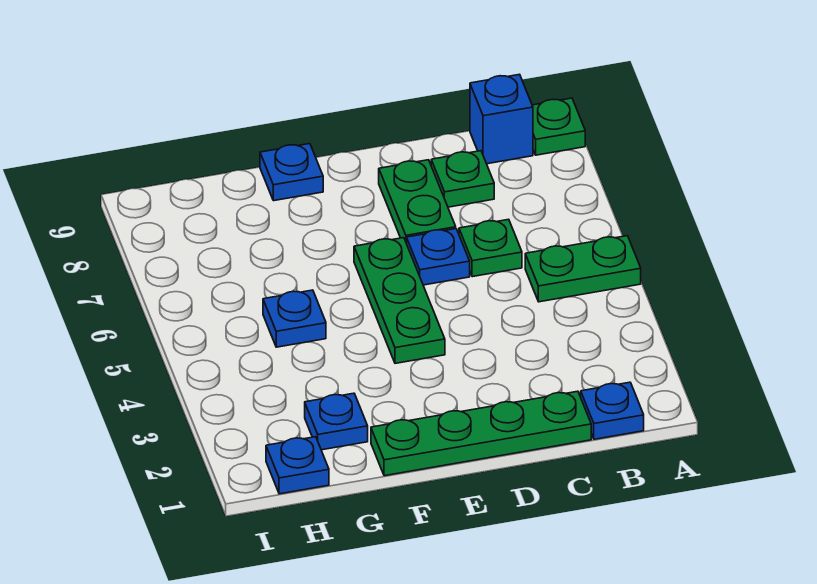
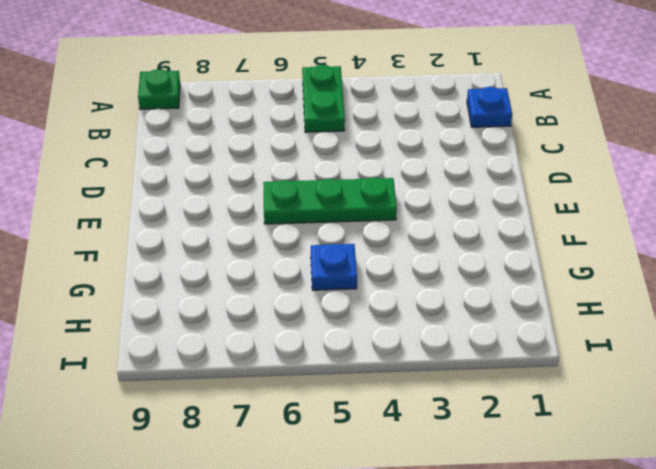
none -> blue brick B9 level 1
none -> green plate C1:F1 level 1
none -> green plate C6 level 1

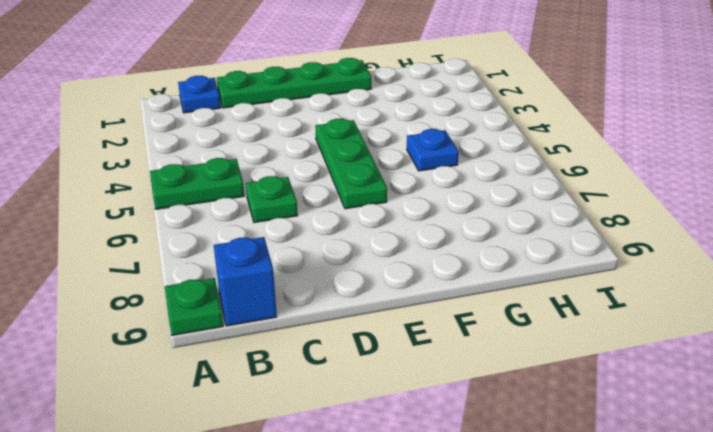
none -> green plate C8 level 1
none -> blue plate D6 level 1
none -> green plate D7:D8 level 1

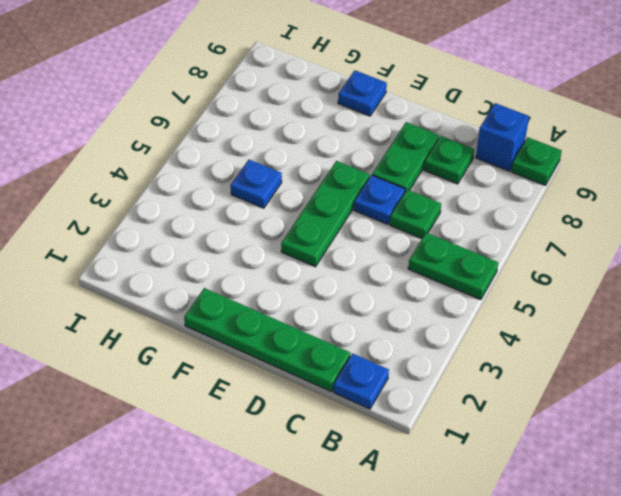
none -> blue plate G2 level 1
none -> blue plate H1 level 1

